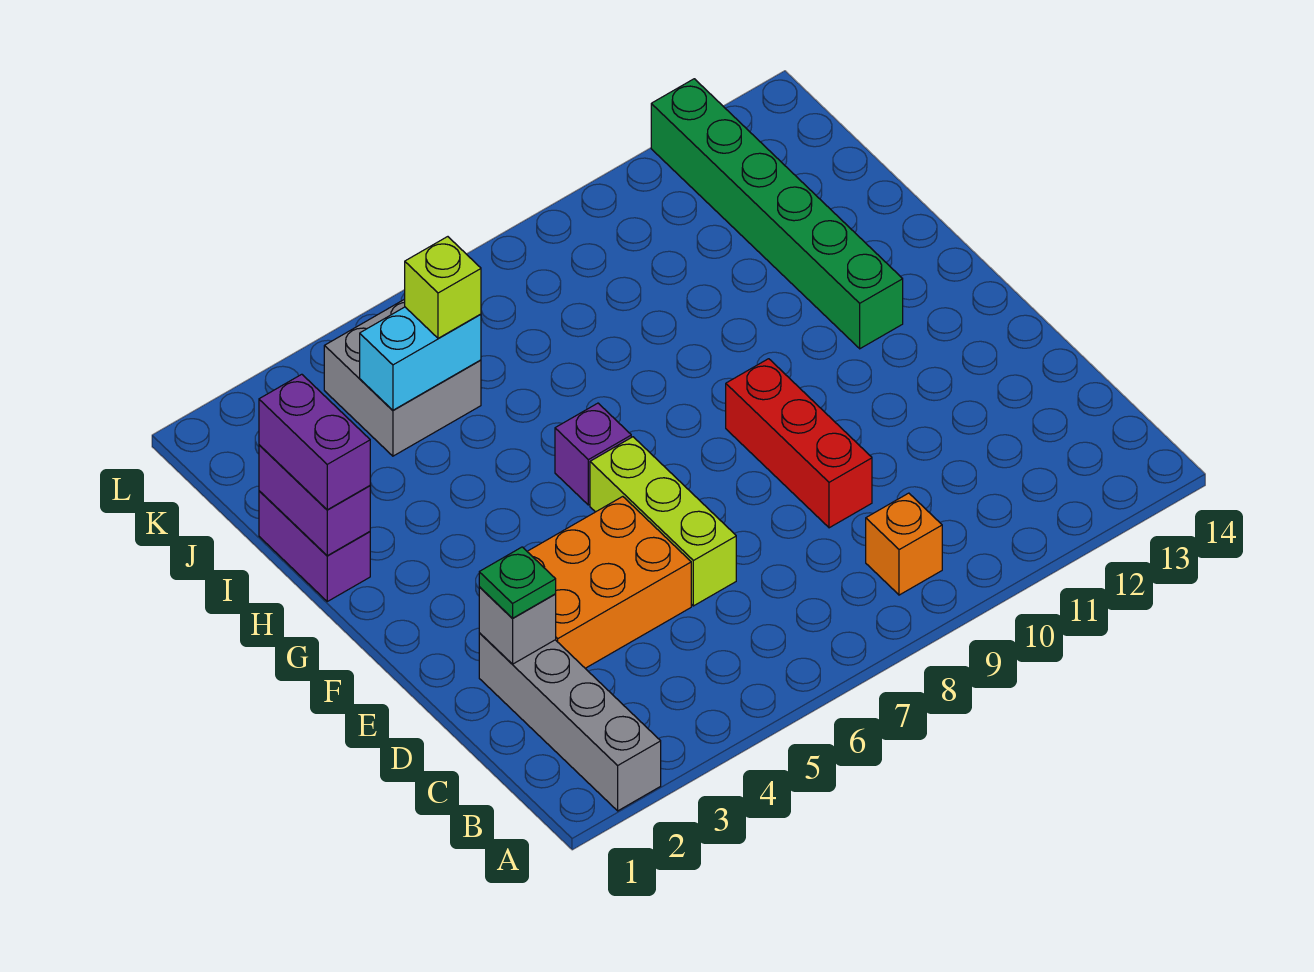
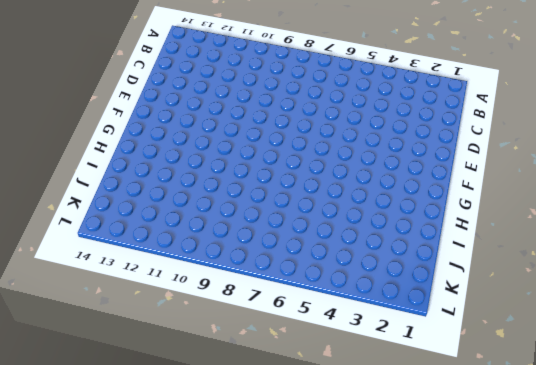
none -> grey brick A2:D2 level 1
none -> orange brick B9 level 1
none -> orange brick D3:E5 level 1

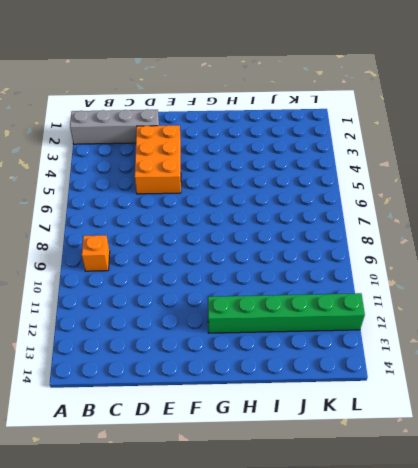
none -> lime brick D6:F6 level 1
none -> red brick D9:F9 level 1
none -> purple brick G6 level 1

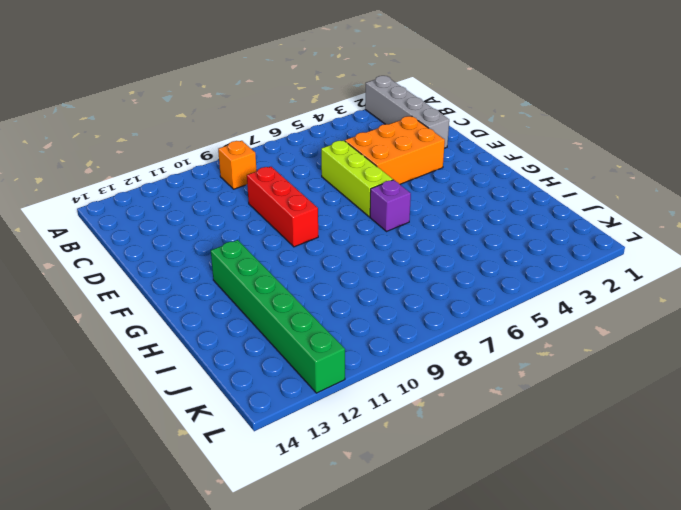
none -> purple brick H1:I1 level 1
none -> grey brick J4:K5 level 1
none -> grey brick D2 level 2

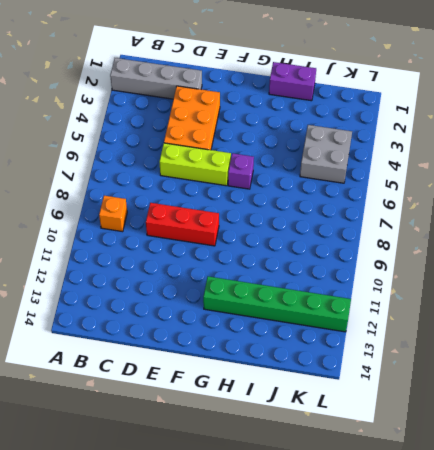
none -> grey brick D2 level 2
none -> purple brick H1:I1 level 2
none -> cyan brick J4:J5 level 2

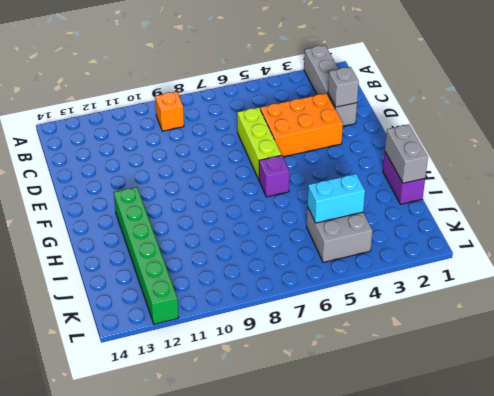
grey brick H1:I1 level 2 -> purple brick H1:I1 level 2
none -> red brick D9:F9 level 1
none -> green plate D2 level 3
none -> purple brick H1:I1 level 3

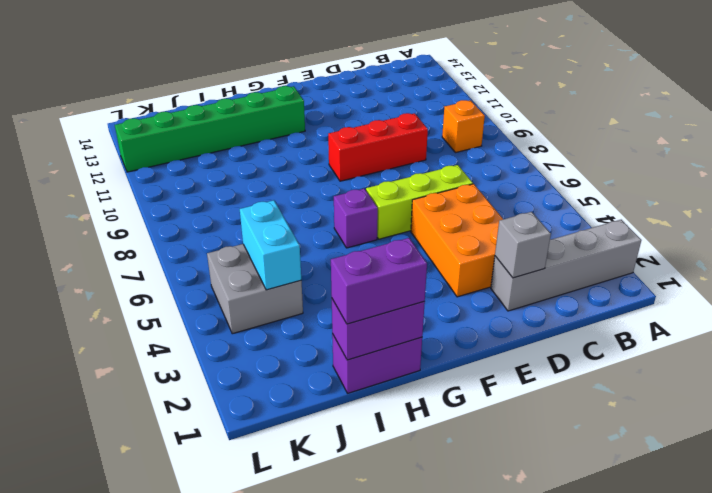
none -> green plate D2 level 3
none -> lime brick J5 level 3

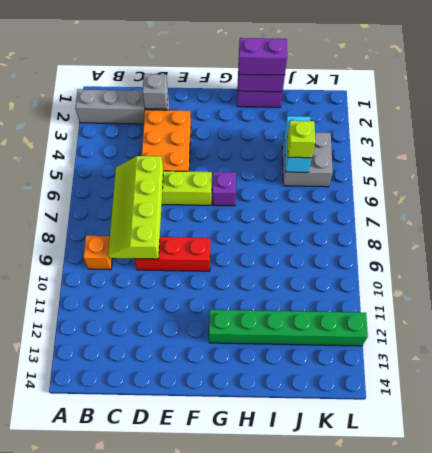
lime slope C6:D9 level 2 top D -> none
none -> green plate D2 level 3

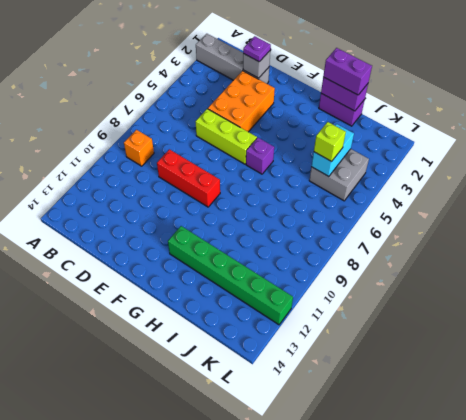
purple plate D2 level 3 -> green plate D2 level 3

